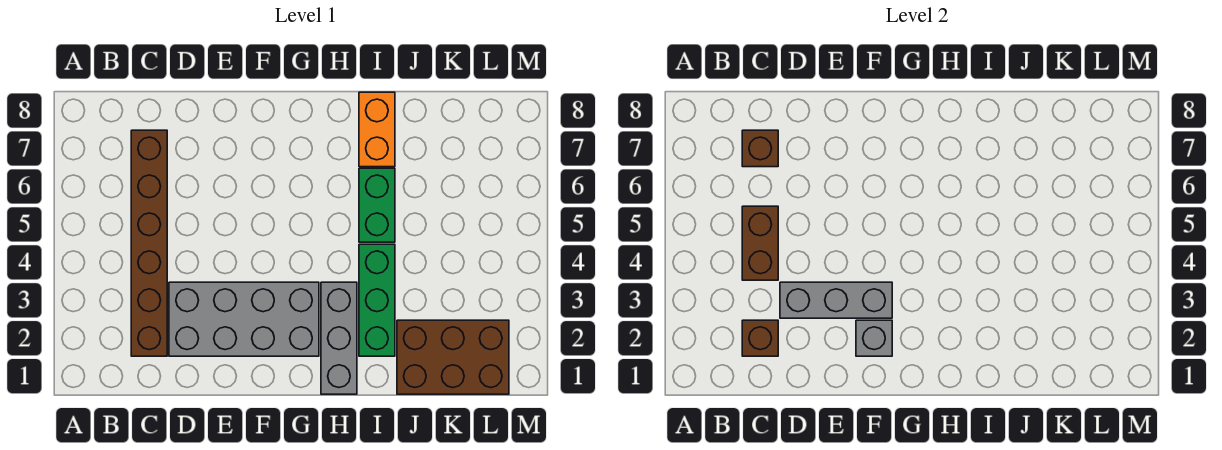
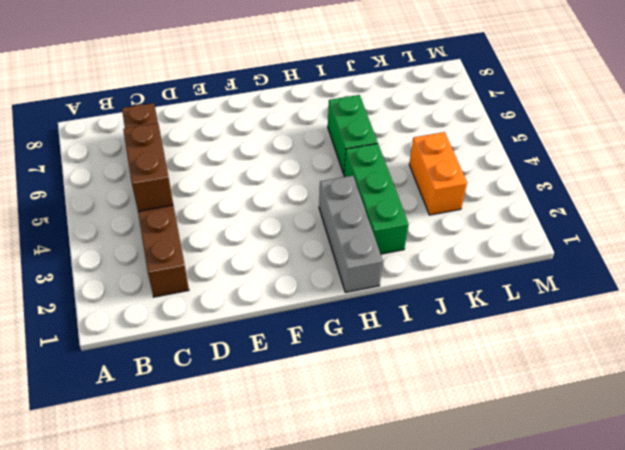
orange brick K3:K4 level 1 -> orange brick I7:I8 level 1
none -> grey brick D2:G3 level 1
none -> brown brick J1:L2 level 1
none -> brown brick C2 level 2

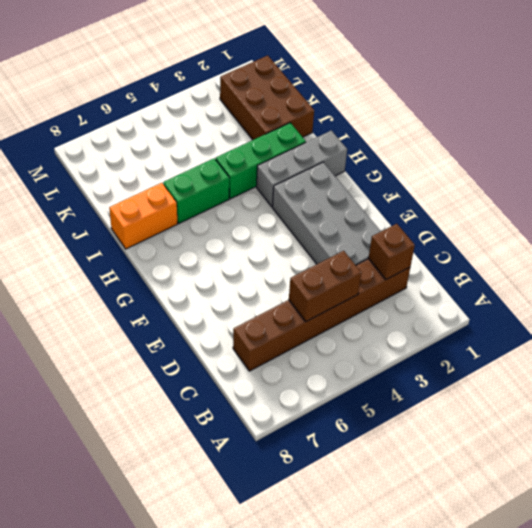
none -> brown brick C7 level 2
none -> grey brick D3:F3 level 2
none -> grey brick F2 level 2

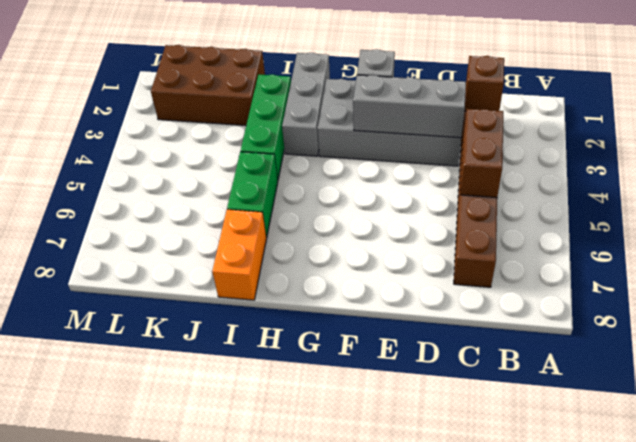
none -> brown brick C7 level 2

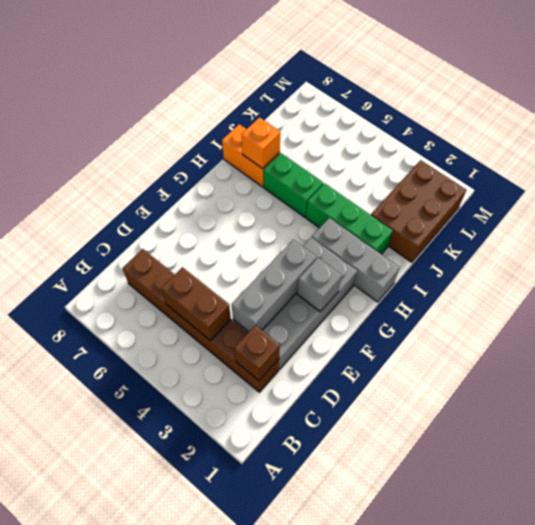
orange brick I7 level 2 -> none
none -> brown brick C7 level 2

